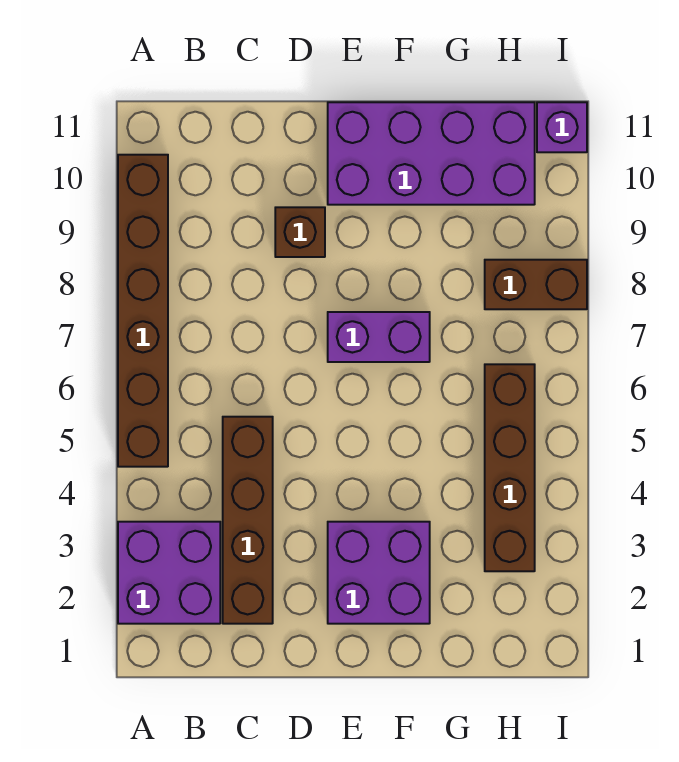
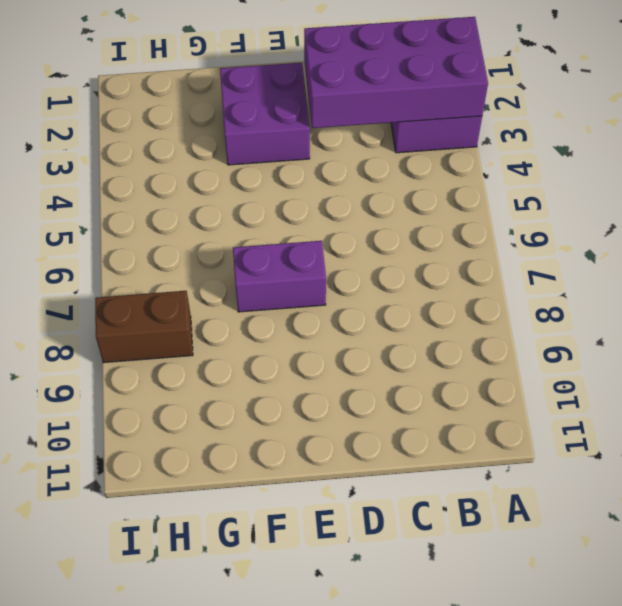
purple brick A2:D3 level 2 -> purple brick E10:H11 level 1
none -> brown brick A5:A10 level 1
none -> brown brick C2:C5 level 1

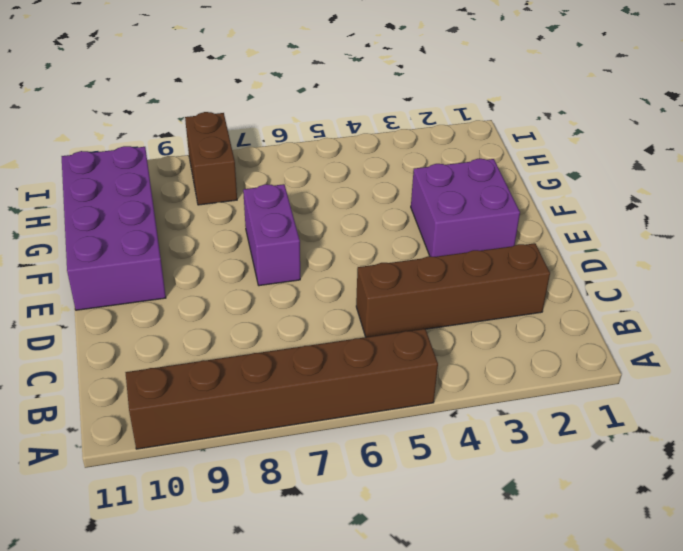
none -> purple brick A2:B3 level 1
none -> brown brick D9 level 1

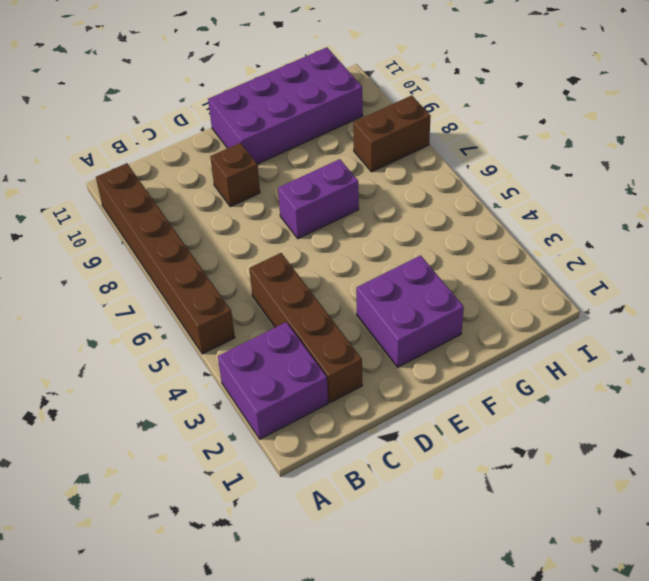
none -> brown brick H3:H6 level 1
none -> purple brick I11 level 1

